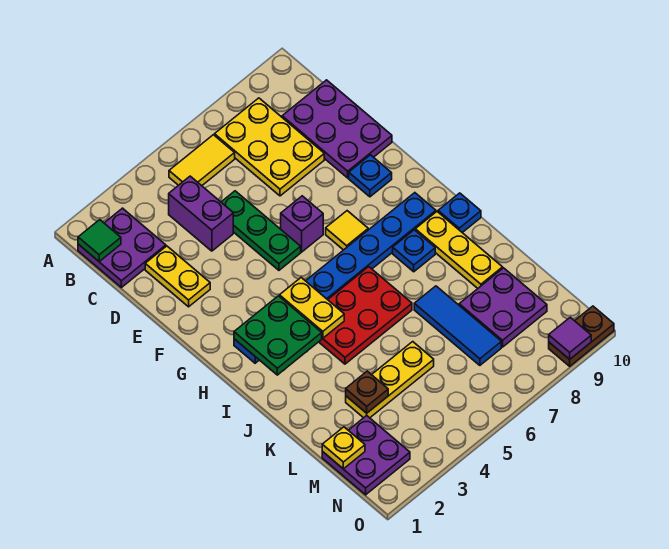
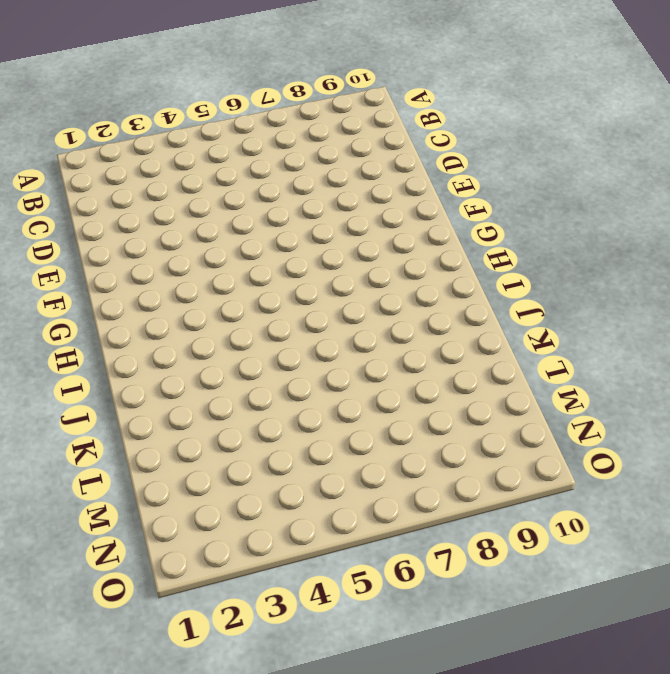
none -> purple plate B1:C2 level 1
none -> yellow tile B5:B6 level 1
none -> yellow plate B7:D8 level 1

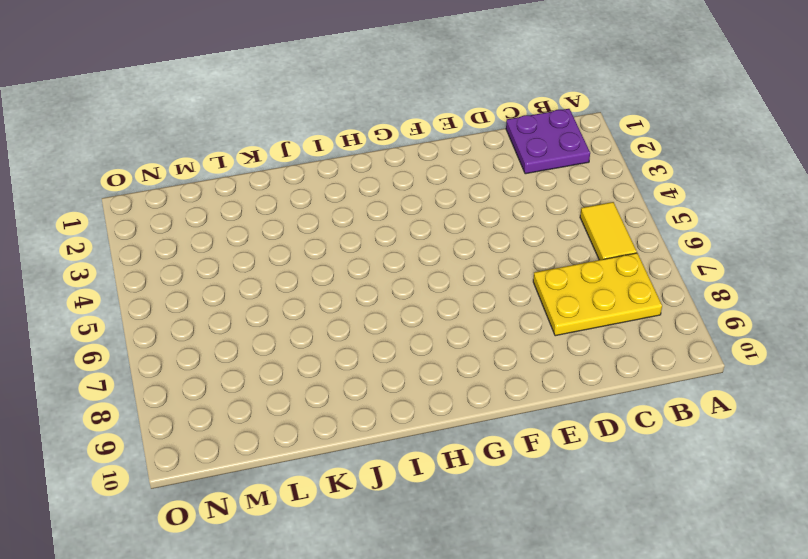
none -> purple brick C4:D4 level 1
none -> purple plate C9:E10 level 1
none -> yellow plate D2:E2 level 1

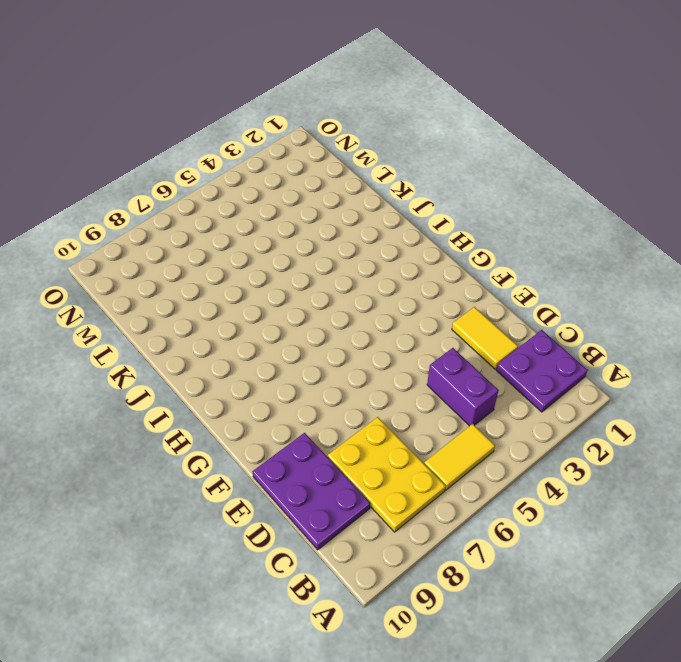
yellow tile D2:E2 level 1 -> yellow plate D2:E2 level 1
none -> green plate D5:F5 level 1
none -> purple brick F6 level 1
none -> blue plate F9 level 1

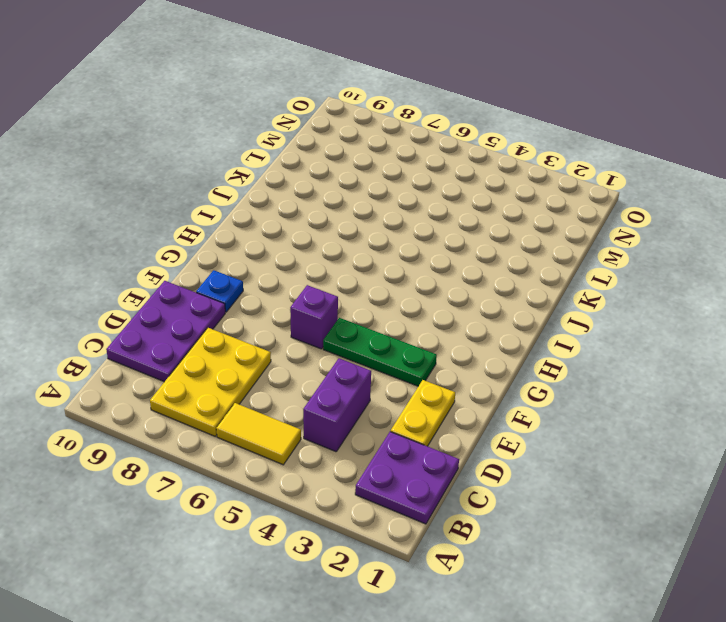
green plate F3:F5 level 1 -> green plate D5:F5 level 1
none -> yellow tile G7 level 1
none -> blue plate H2:H9 level 1
none -> red plate I4:J6 level 1

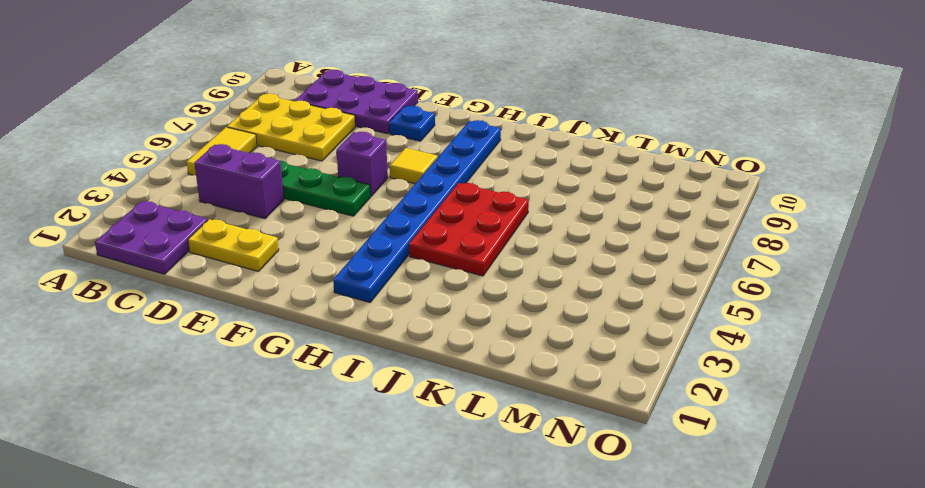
none -> blue plate I8 level 1
none -> yellow plate I9:K9 level 1
none -> blue plate I10 level 1

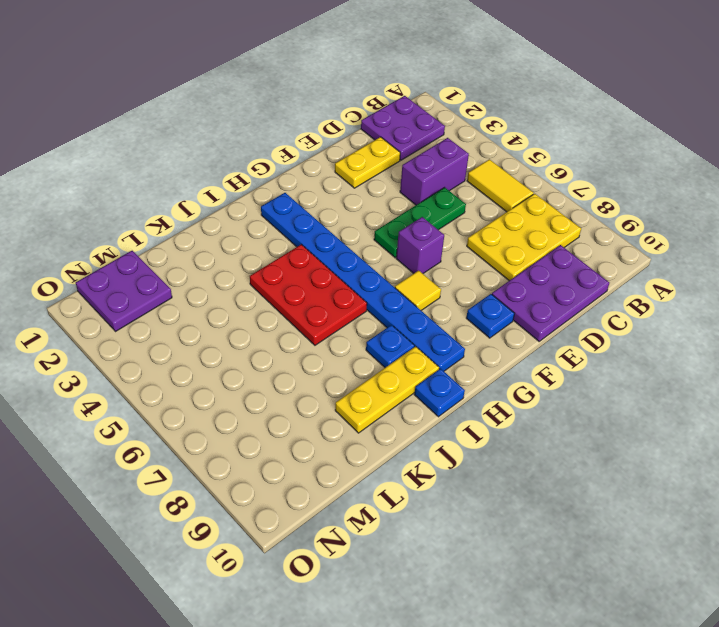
none -> blue tile K7:M7 level 1
none -> yellow plate L3:L5 level 1
none -> purple plate L8:M9 level 1

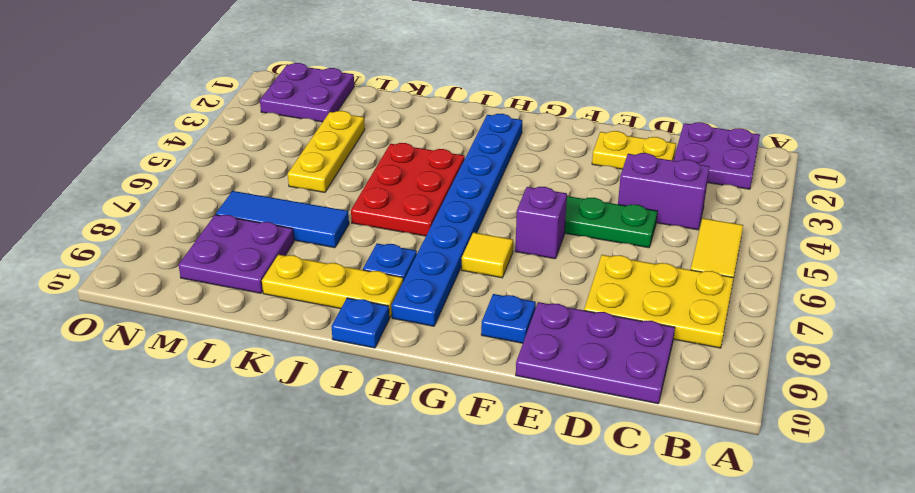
none -> brown plate O9:O10 level 1
none -> green tile B1 level 2
none -> green plate H2:I3 level 2

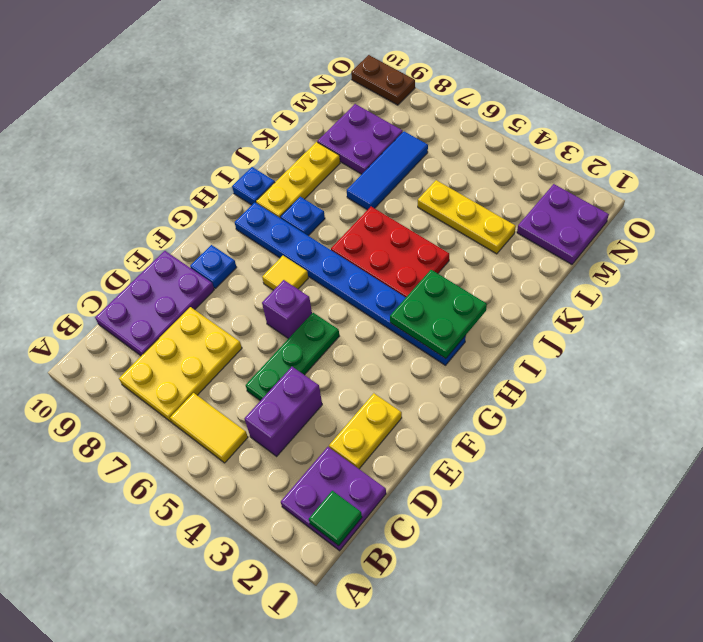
none -> yellow plate H4:I4 level 2
none -> brown plate L3 level 2
none -> yellow plate M1 level 2

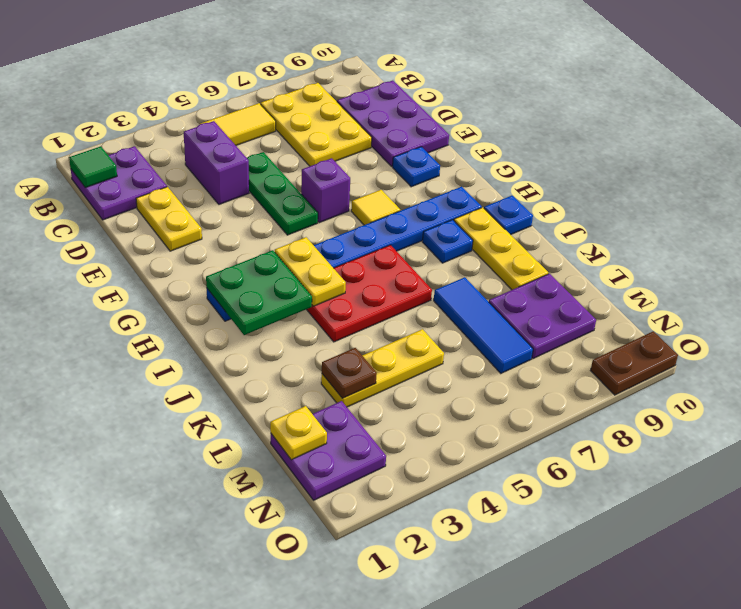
none -> purple tile O9 level 2

